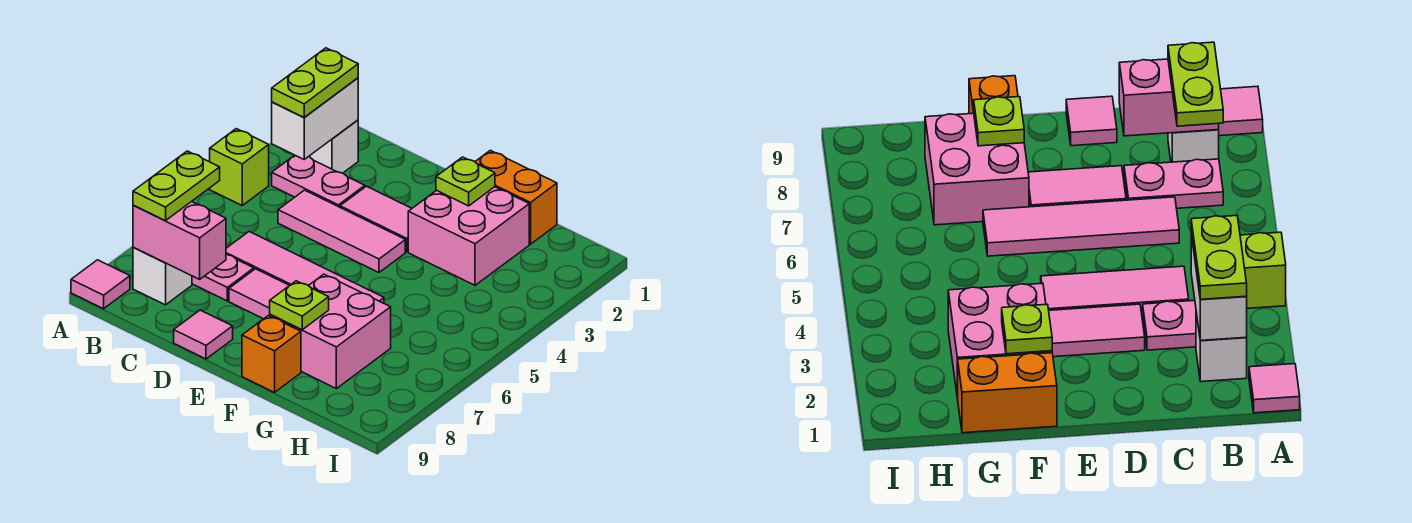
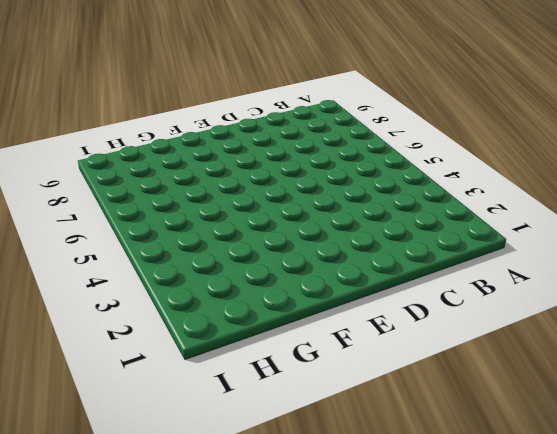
none -> pink tile A1 level 1
none -> lime brick A4 level 1
none -> pink tile A9 level 1

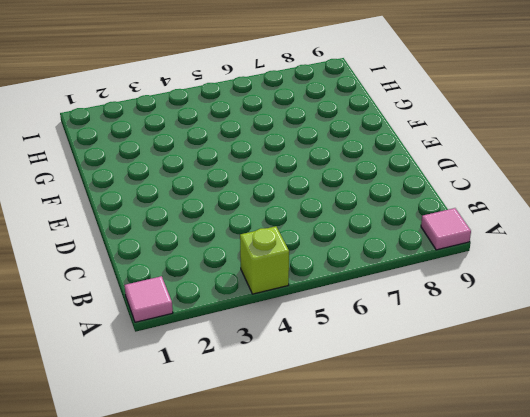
none -> white brick B2 level 1
none -> pink plate B3:C3 level 1
none -> pink plate B7:C7 level 1

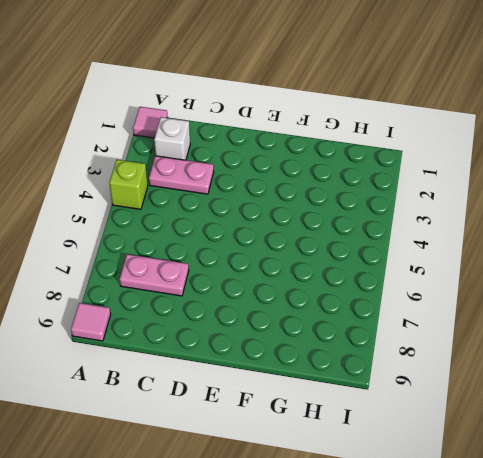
none -> white brick B8 level 1
none -> pink tile C4:E4 level 1
none -> pink tile C6:F6 level 1

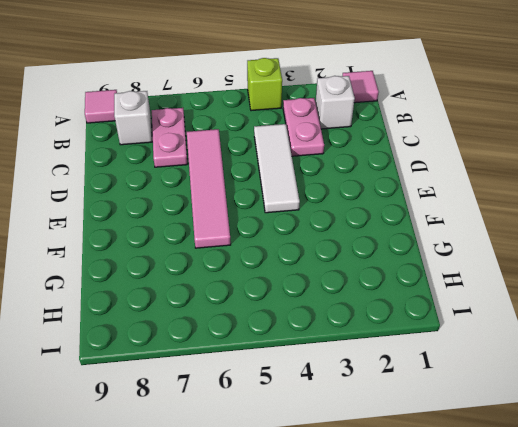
white tile C4:E4 level 1 -> pink tile C4:E4 level 1
none -> pink tile D3:E3 level 1
none -> pink tile D7:E7 level 1
none -> pink tile D9 level 1

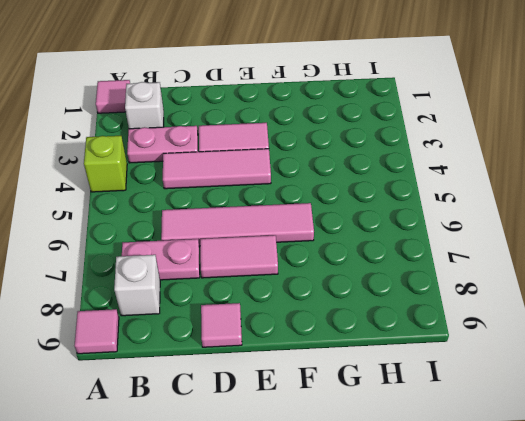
none -> orange brick F1:G1 level 1
none -> pink brick F2:G3 level 1
none -> pink brick F7:G8 level 1

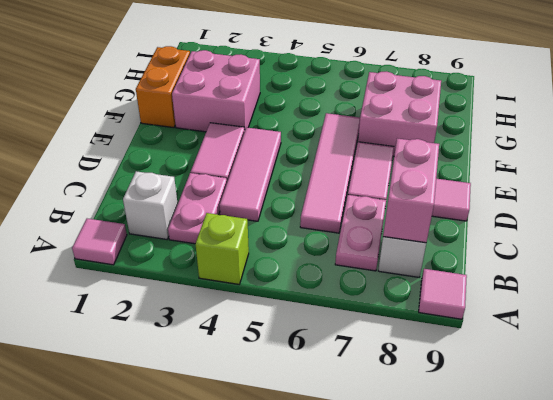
none -> orange brick F9 level 1
none -> white brick B2:B3 level 2
none -> lime plate F2 level 2

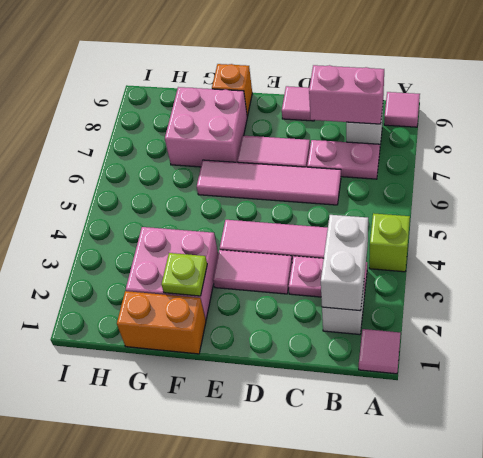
none -> lime plate F8 level 2
none -> lime plate B2:B3 level 3
none -> lime plate B7:B8 level 3

